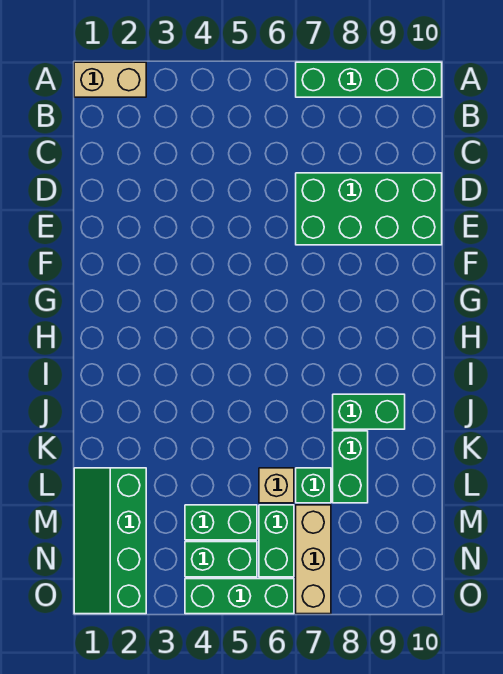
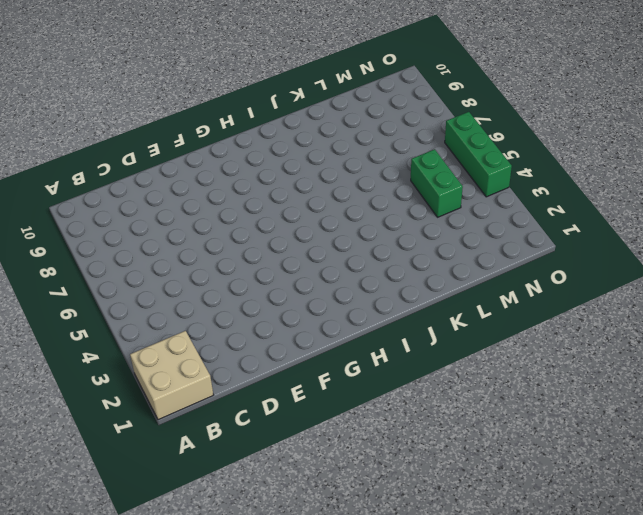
tan brick A1:B2 level 1 -> tan brick A1:A2 level 1
none -> green brick A7:A10 level 1
none -> green brick D7:E10 level 1
none -> green brick J8:J9 level 1

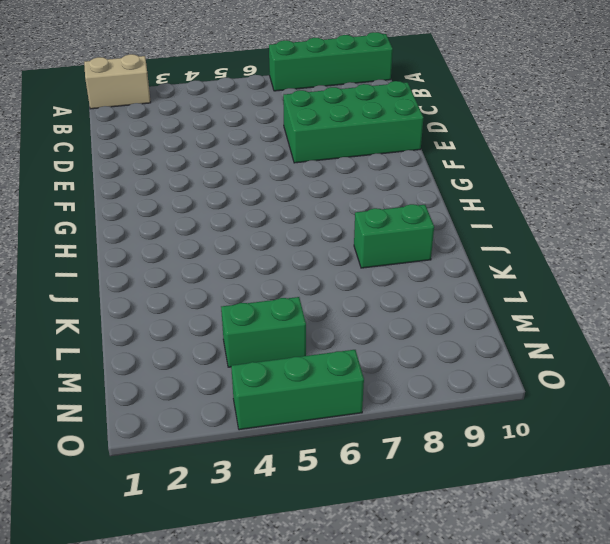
none -> green brick K8:L8 level 1
none -> green slope L1:O2 level 1 top 2
none -> tan brick L6 level 1

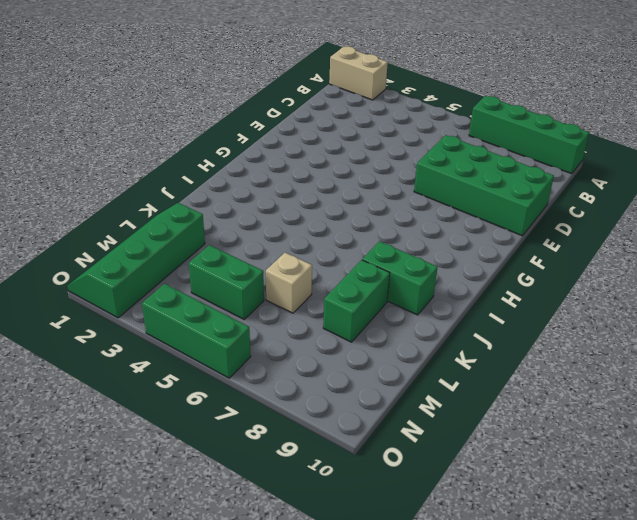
none -> green brick L7 level 1
none -> green brick M6:N6 level 1
none -> tan brick M7:O7 level 1

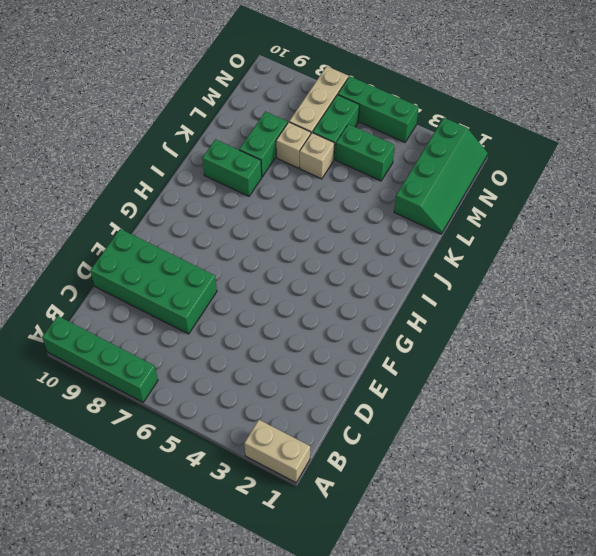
tan brick L7 level 1 -> green brick L7 level 1
none -> green brick N4:N5 level 1

